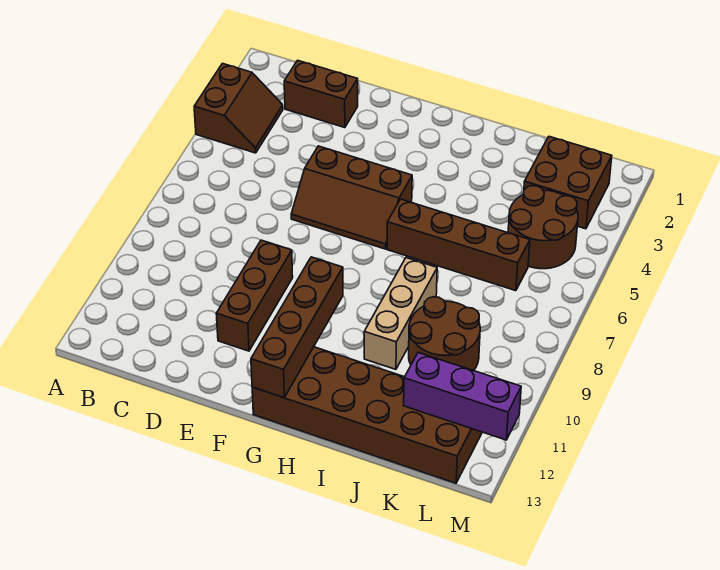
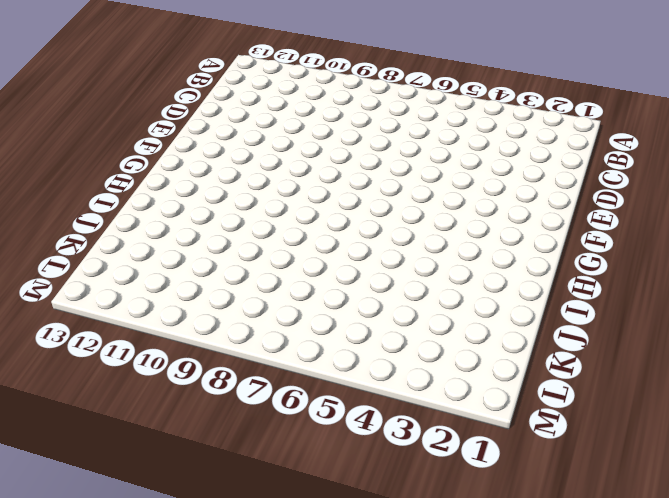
none -> brown slope A3:B4 level 1 top A
none -> brown brick C2:D2 level 1
none -> brown slope E5:G6 level 1 top 5

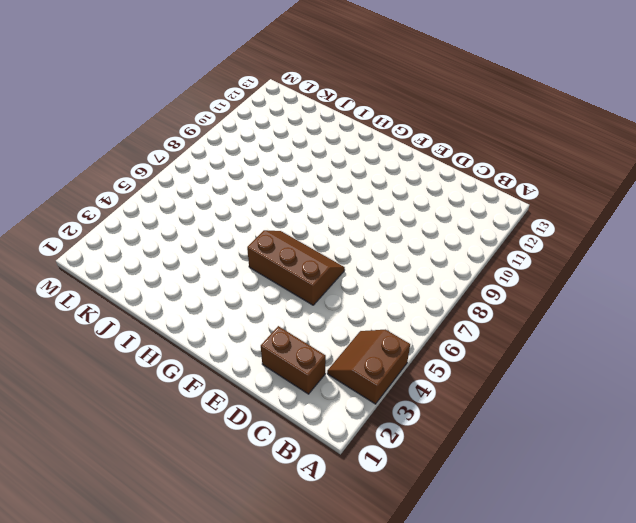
none -> brown brick E9:E11 level 1
none -> brown brick G12:L13 level 1
none -> brown brick H6:K6 level 1

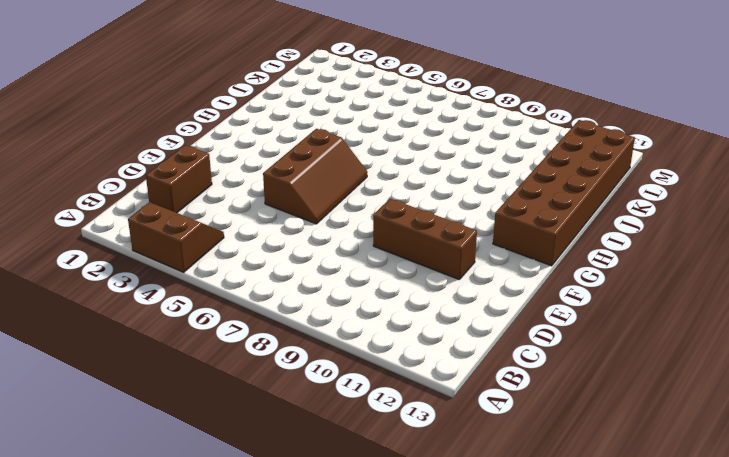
none -> brown brick H6:K6 level 1
none -> tan brick I8:I10 level 1
none -> brown round brick J9:K10 level 1

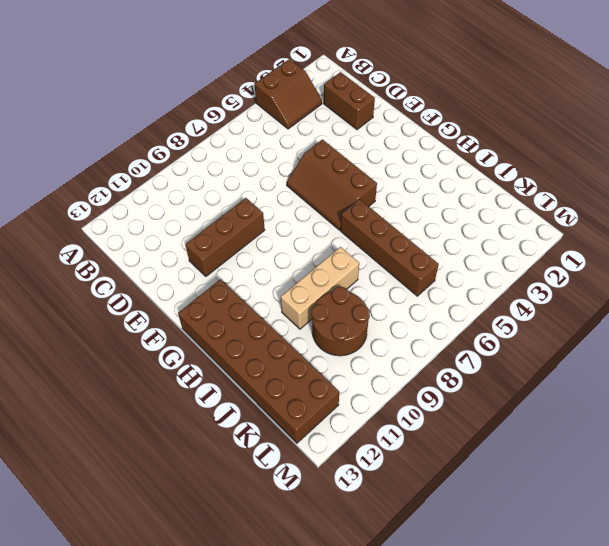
none -> brown brick K2:L3 level 1
none -> brown round brick K4:L5 level 1
none -> brown brick G10:G13 level 2

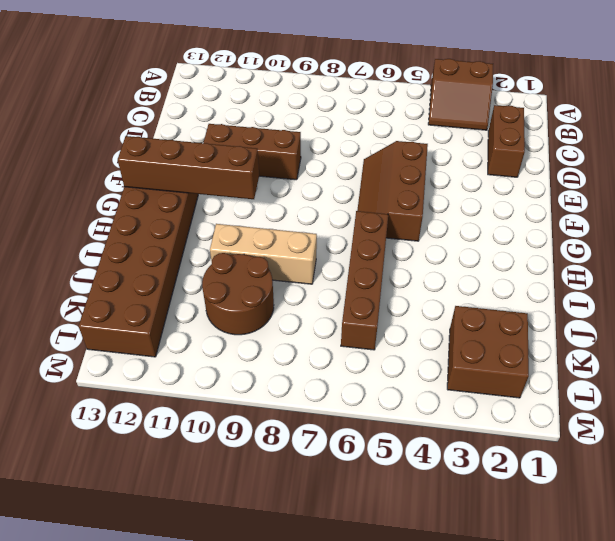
none -> brown round brick K4:L5 level 1
none -> purple brick K12:M12 level 2

